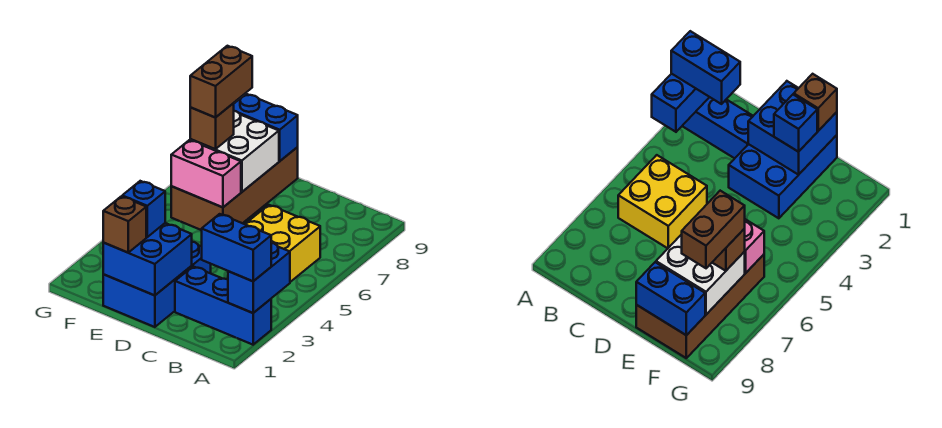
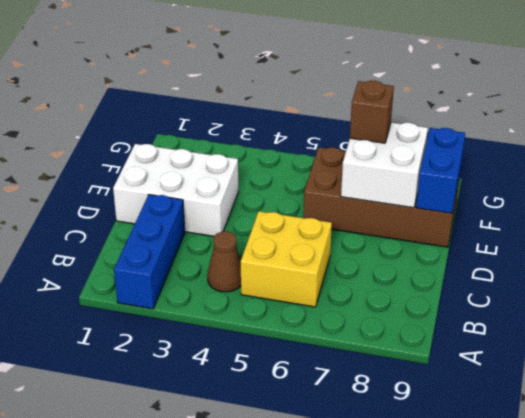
brown cone B4 level 1 -> none
white brick D1:E3 level 1 -> blue brick D1:E3 level 1
none -> blue brick A2:A3 level 2
none -> blue brick D1:E2 level 2
none -> pink brick E6:F6 level 2

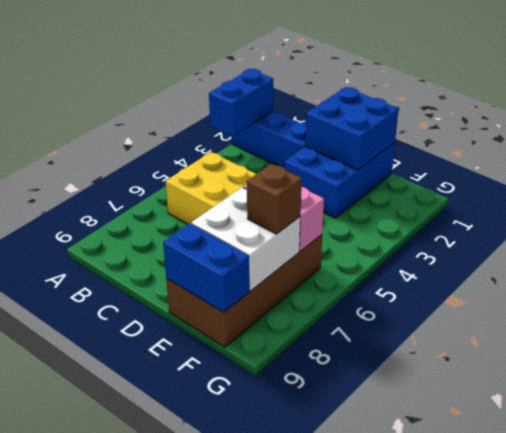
none -> blue brick A2:B2 level 3
none -> brown brick E1 level 3
none -> blue brick E2 level 3

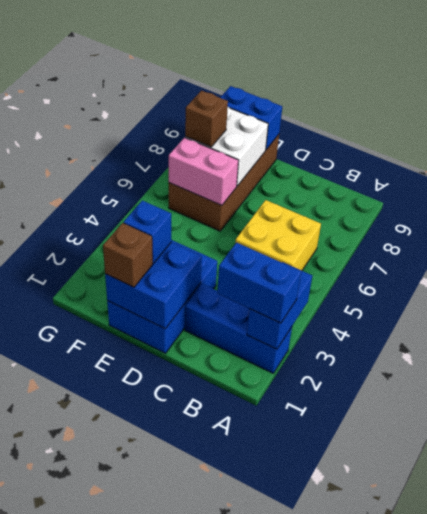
none -> brown brick F7:F8 level 4

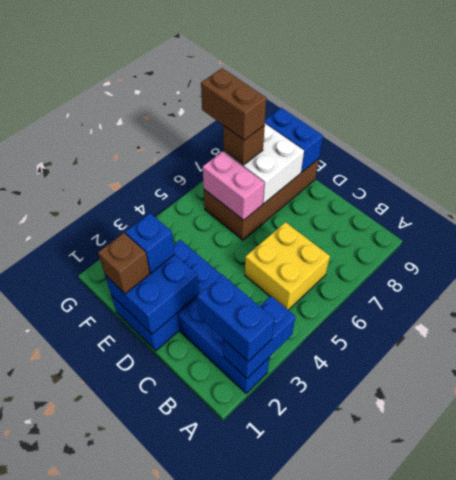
brown brick F7:G7 level 4 -> brown brick F7:F8 level 4

